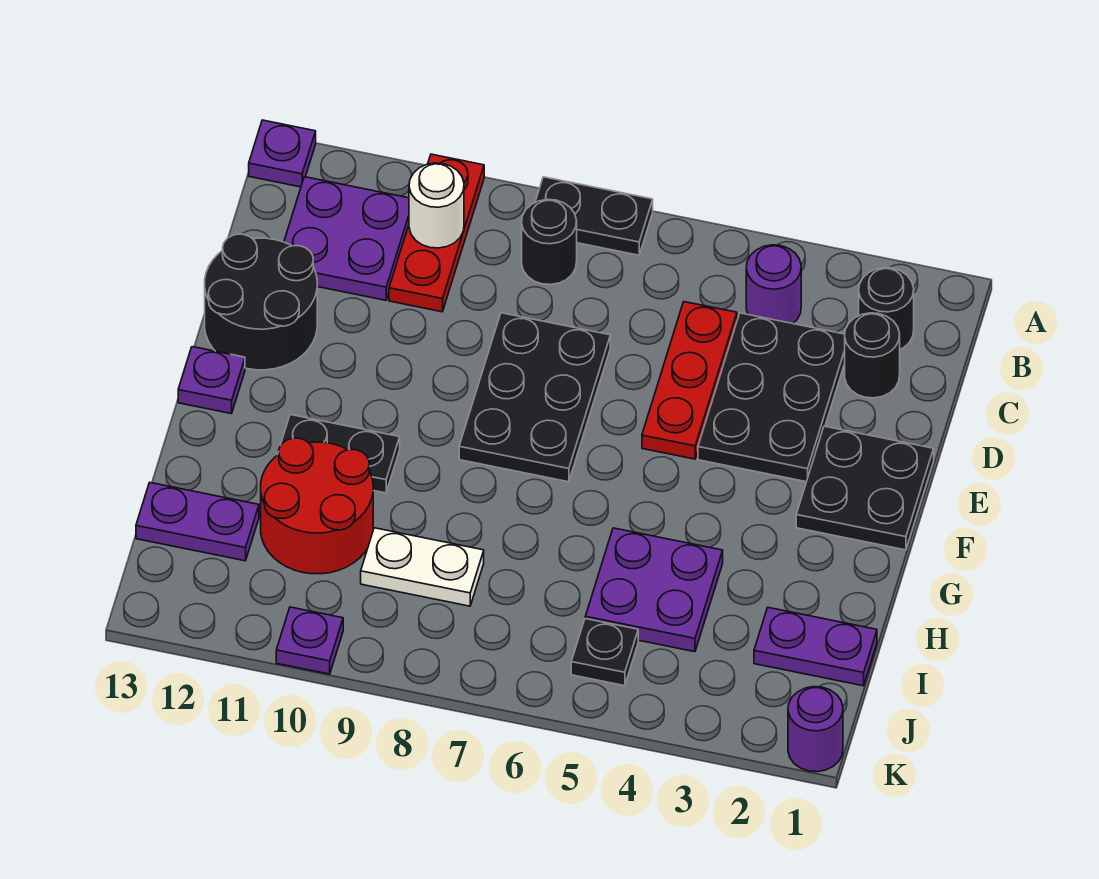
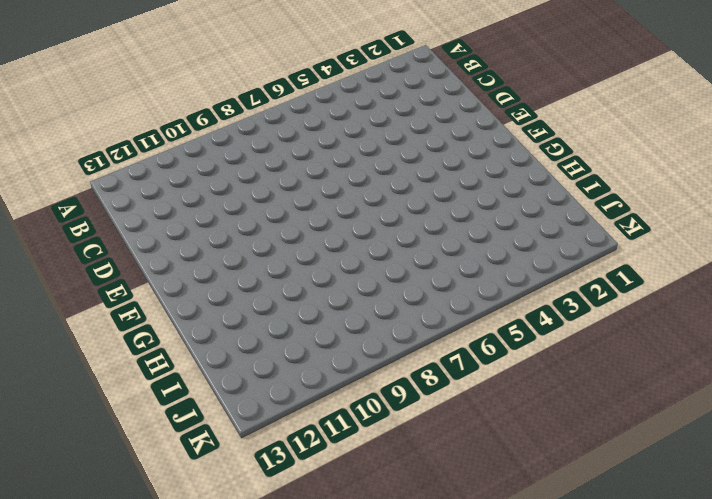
none -> black plate A7:A8 level 1
none -> red plate A10:C10 level 1
none -> purple plate A13 level 1

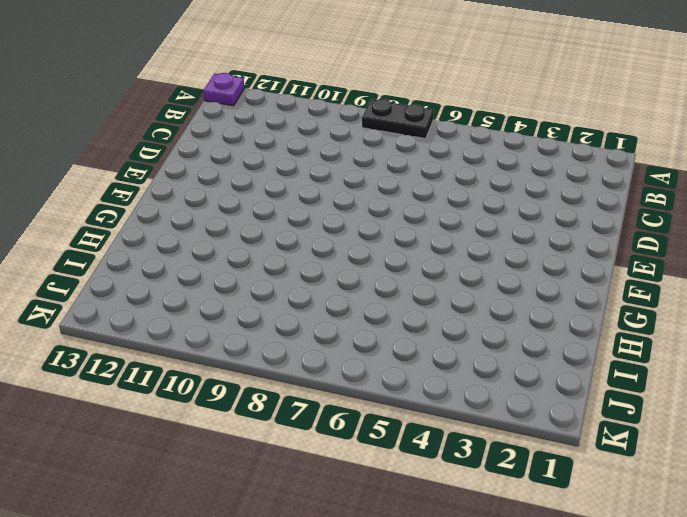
none -> red plate A10:C10 level 1
none -> black round brick B2 level 1
none -> purple round brick B4 level 1

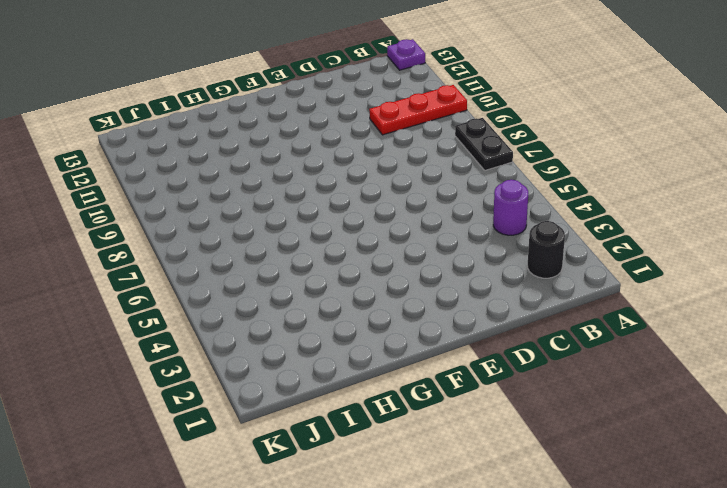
none -> black round brick B8 level 1
none -> purple plate B11:C12 level 1
none -> black round brick C2 level 1

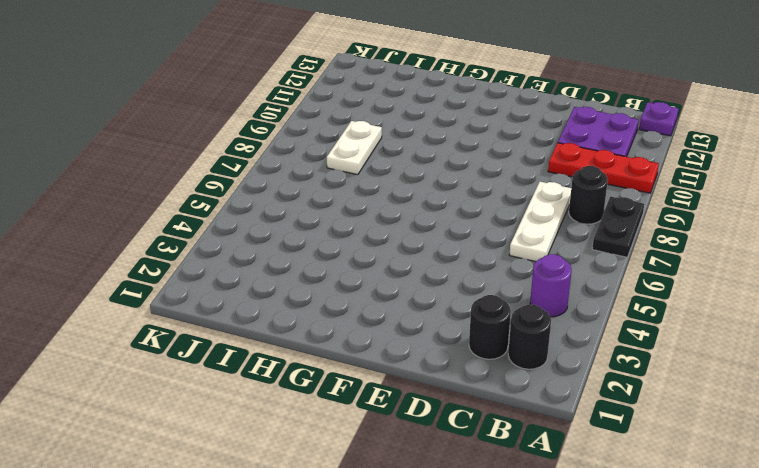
white plate C6:C8 level 1 -> none
none -> black plate C3:E4 level 1
none -> red plate C5:E5 level 1
none -> black plate D7:F8 level 1

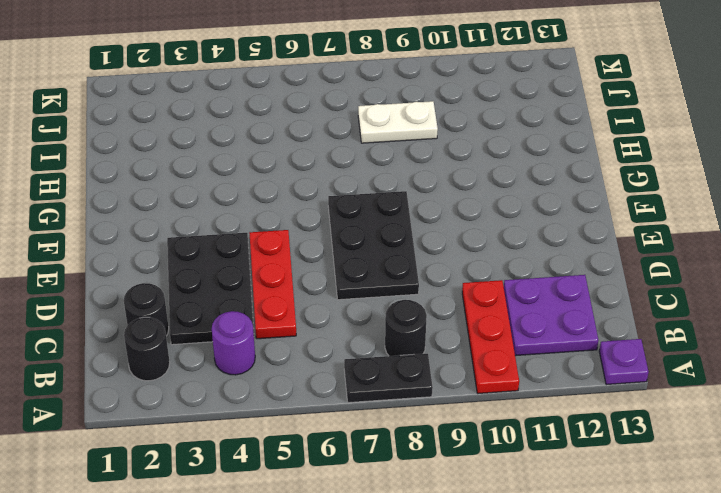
none -> black round brick D12:E13 level 1
none -> black plate E1:F2 level 1
none -> purple plate F13 level 1

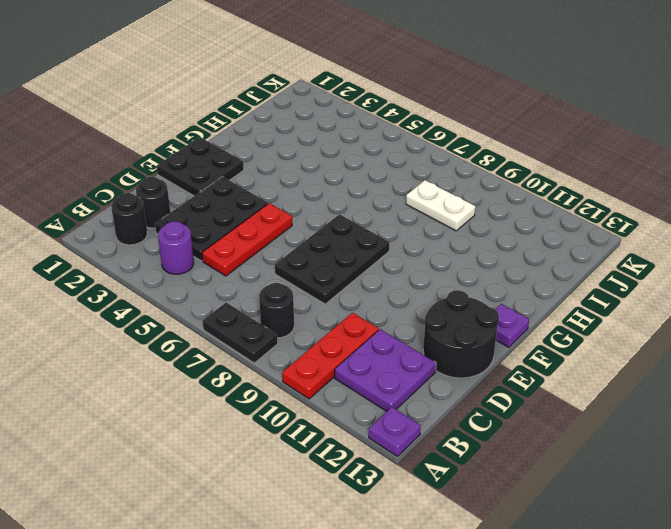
none -> black plate G10:G11 level 1
none -> purple plate H4:I5 level 1
none -> red round brick H10:I11 level 1

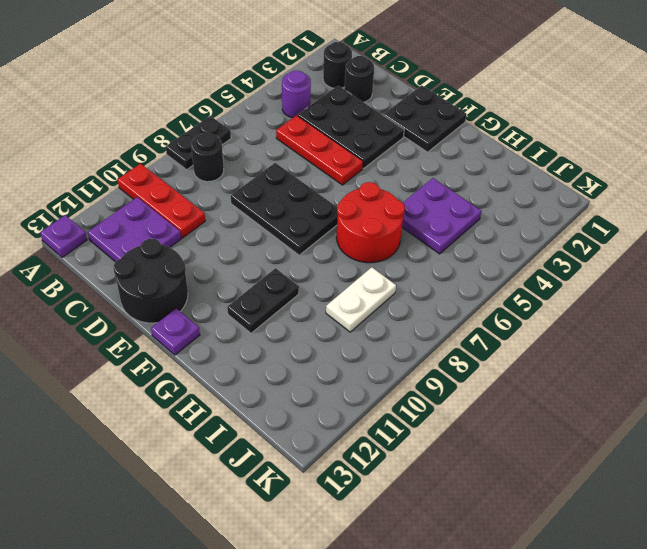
red round brick G6:H7 level 1 -> red round brick H10:I11 level 1
none -> purple plate I1:I2 level 1
none -> purple plate I12:I13 level 1
none -> black plate J5 level 1

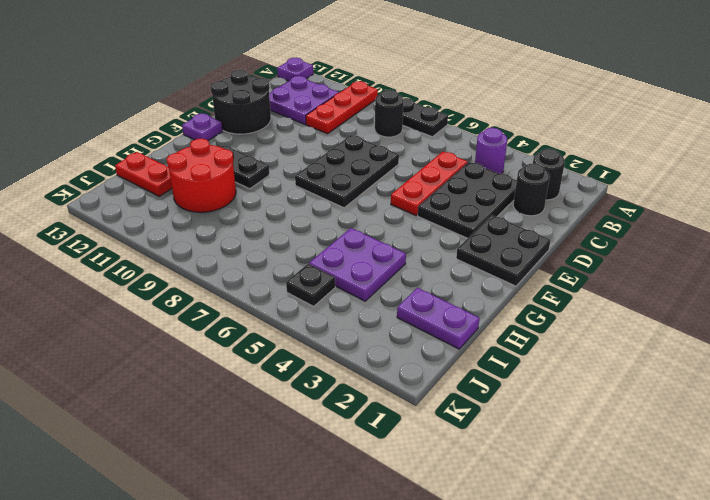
red plate I12:I13 level 1 -> purple plate I12:I13 level 1
none -> white plate I8:I9 level 1
none -> purple round brick K1 level 1
none -> purple plate K10 level 1

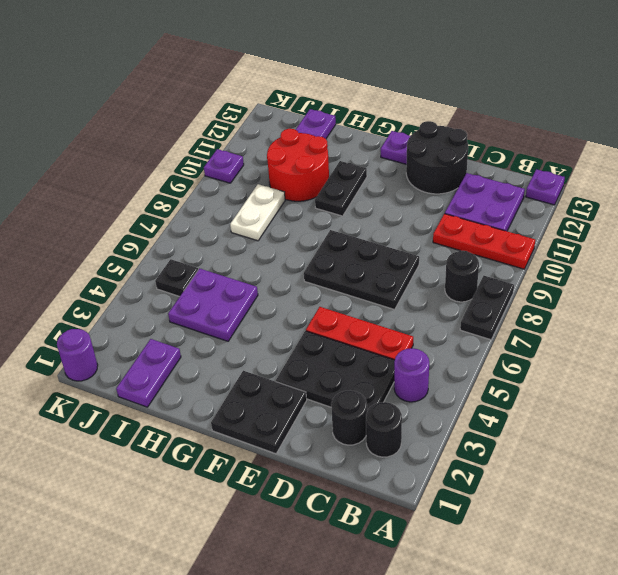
none -> white round brick B10 level 2

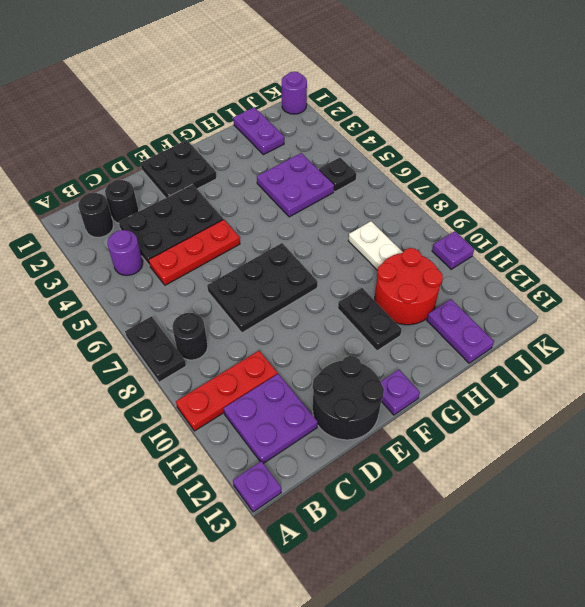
none -> white round brick B10 level 2

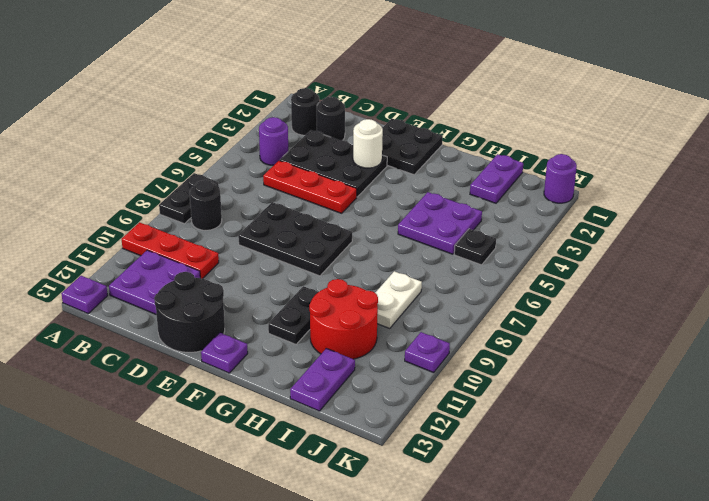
white round brick E3 level 2 -> white round brick B10 level 2

